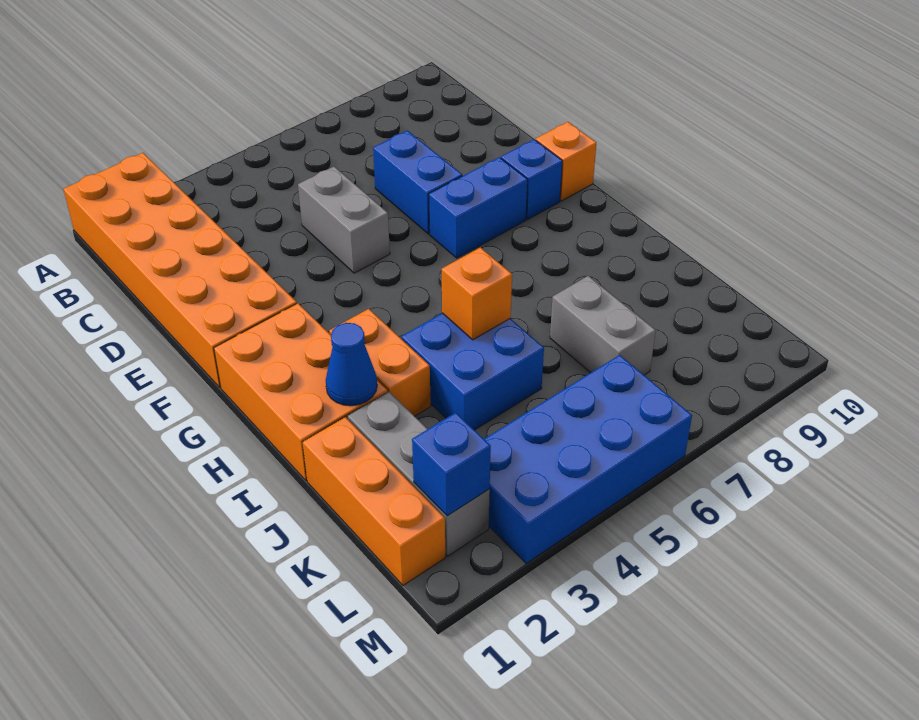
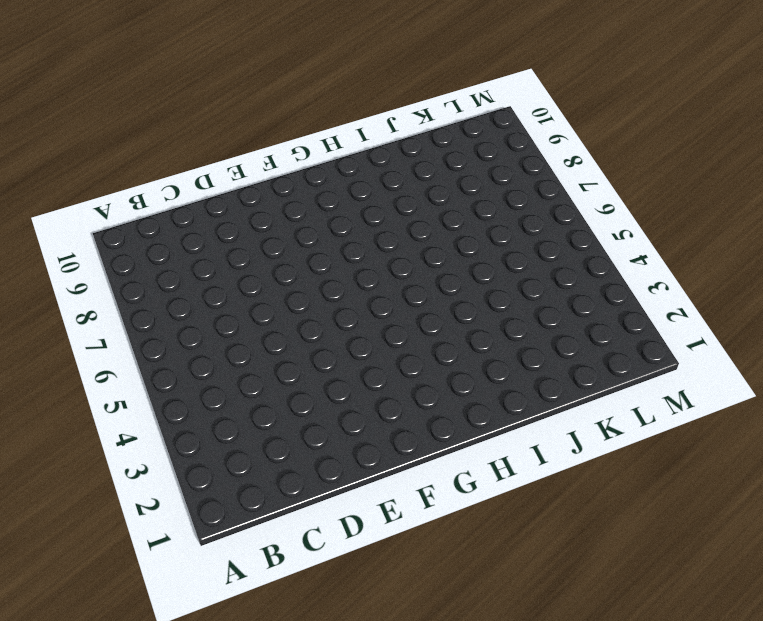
none -> orange brick A1:F2 level 1
none -> grey brick D5:E5 level 1
none -> blue brick D7:E7 level 1

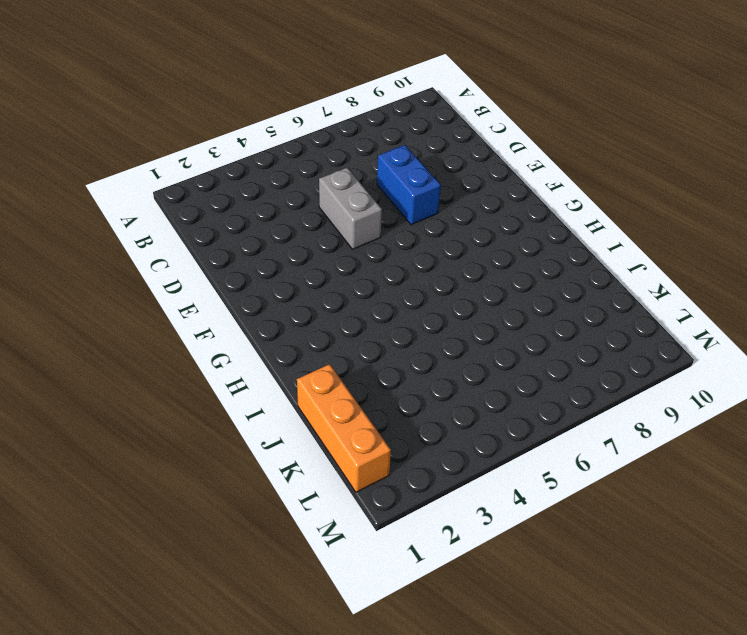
none -> orange brick A1:F2 level 1
none -> blue brick F7:F8 level 1
none -> blue brick F9 level 1

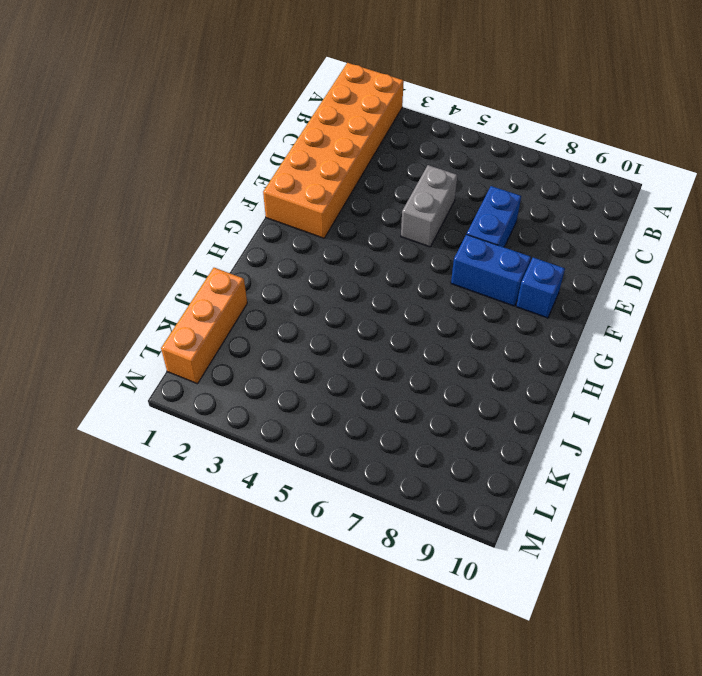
none -> orange brick F10 level 1
none -> orange brick G1:I2 level 1
none -> orange brick H3:I3 level 1

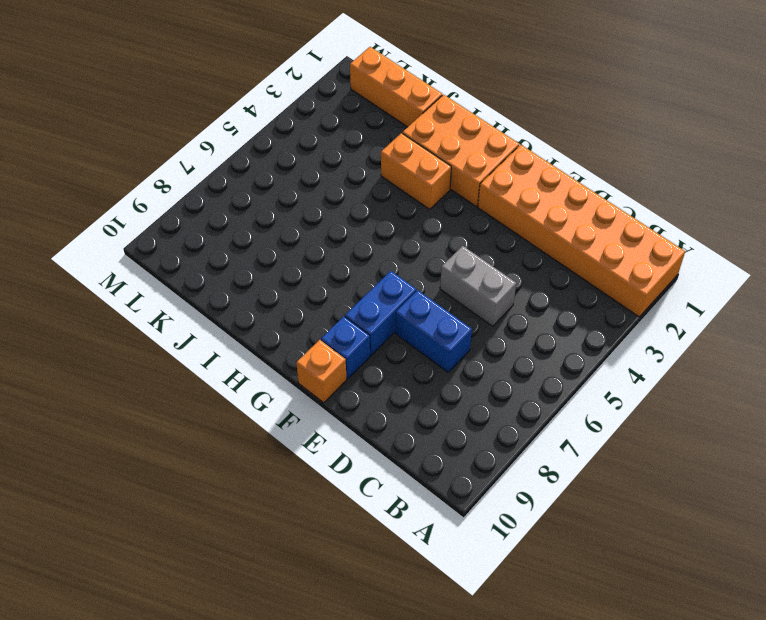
none -> blue brick I4:J5 level 1
none -> grey brick J2:L2 level 1
none -> grey brick J7:K7 level 1

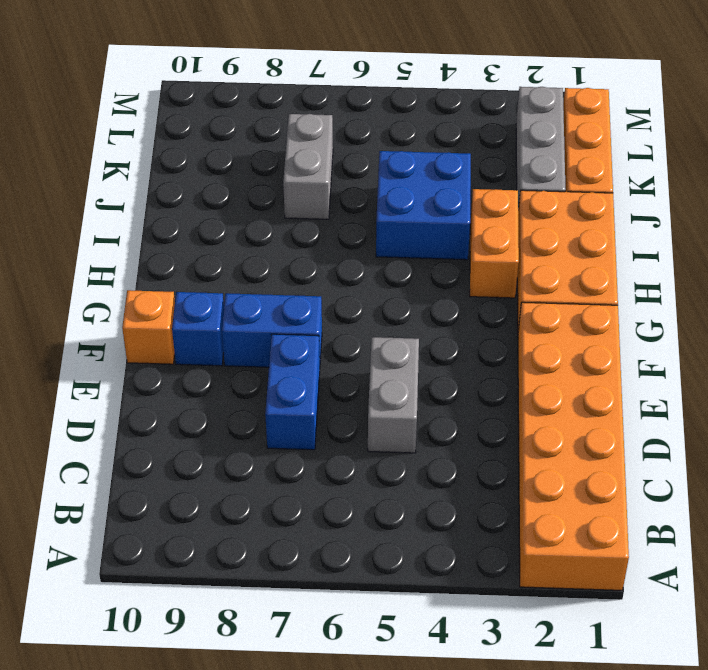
none -> blue brick L3:M6 level 1
none -> blue cone I2 level 2
none -> orange brick I5 level 2

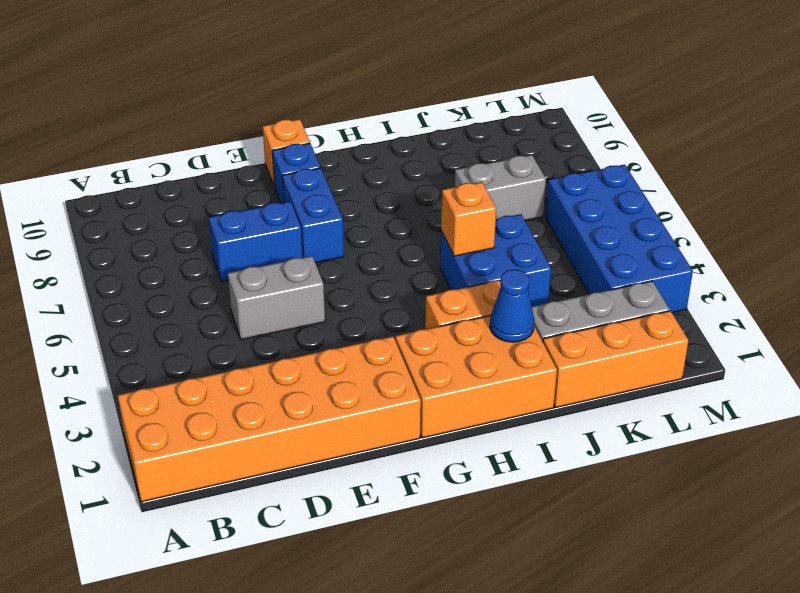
none -> blue brick L2 level 2

